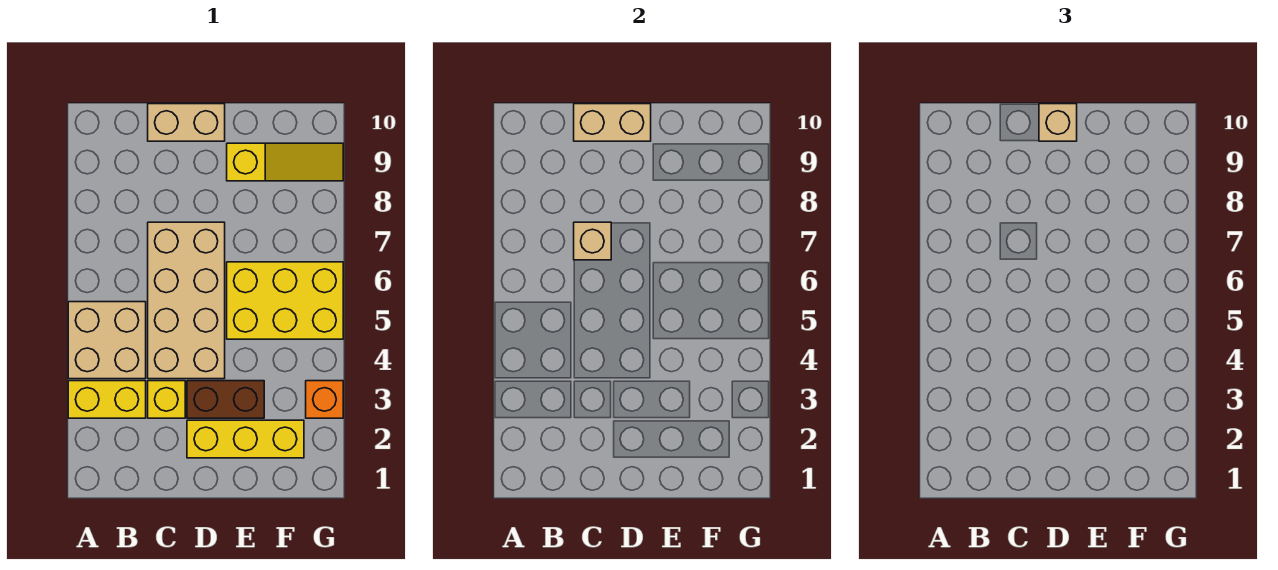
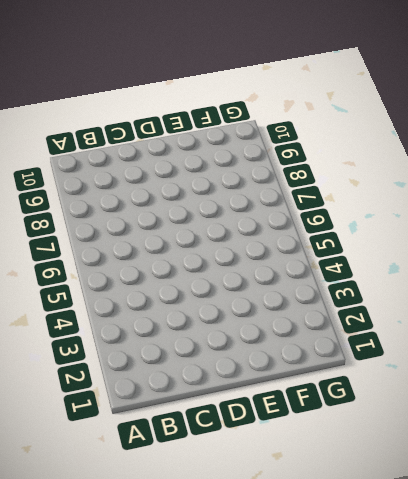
none -> yellow brick A3:B3 level 1
none -> tan brick A4:B5 level 1
none -> yellow brick C3 level 1

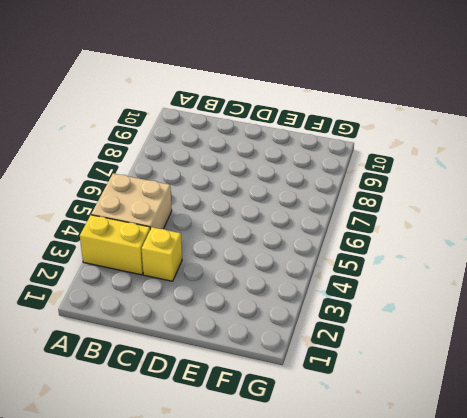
none -> tan brick C4:D7 level 1
none -> tan brick C10:D10 level 1
none -> yellow brick D2:F2 level 1

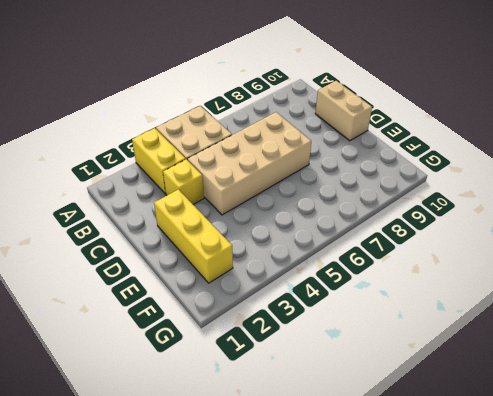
none -> brown brick D3:E3 level 1
none -> yellow brick E5:G6 level 1
none -> yellow slope E9:G9 level 1 top E

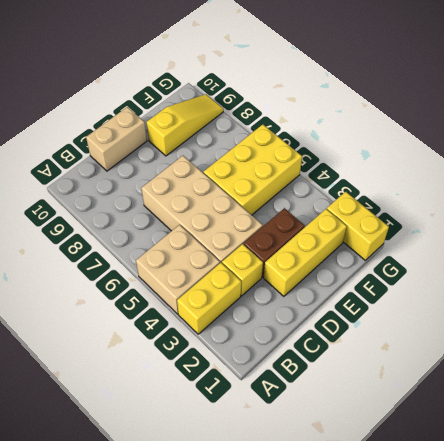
yellow brick G1:G2 level 1 -> none
none -> orange brick G3 level 1
none -> tan brick C7 level 2
none -> tan brick C10:D10 level 2

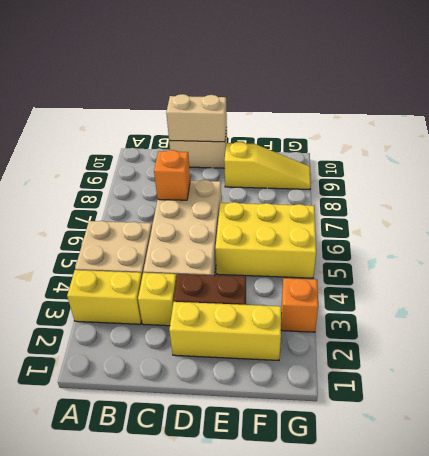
orange brick C7 level 2 -> tan brick C7 level 2
none -> tan brick D10 level 3

